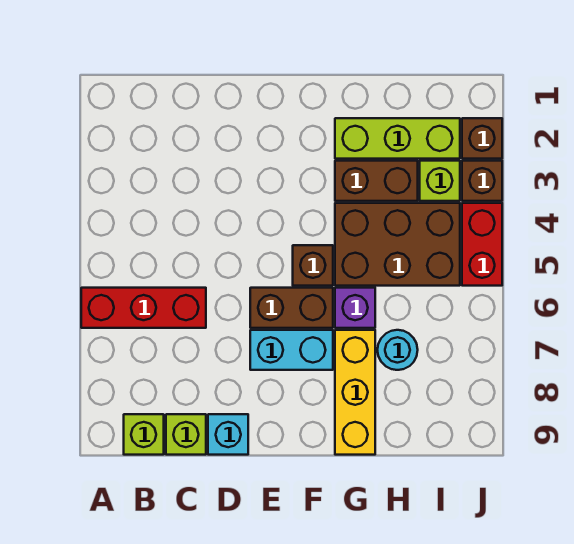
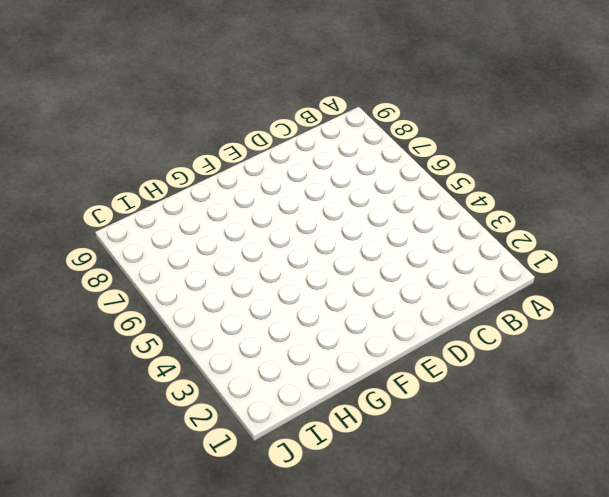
none -> red brick A6:C6 level 1
none -> lime brick B9 level 1
none -> lime brick C9 level 1

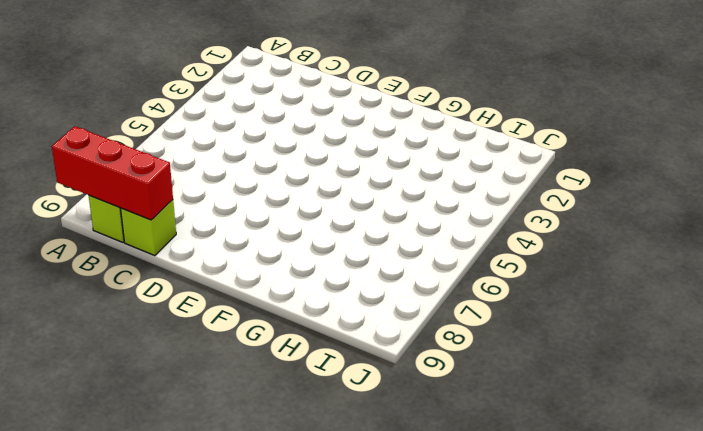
red brick A9:C9 level 2 -> red brick A6:C6 level 1
none -> cyan brick D9 level 1
none -> brown brick E6:F6 level 1
none -> cyan brick E7:F7 level 1

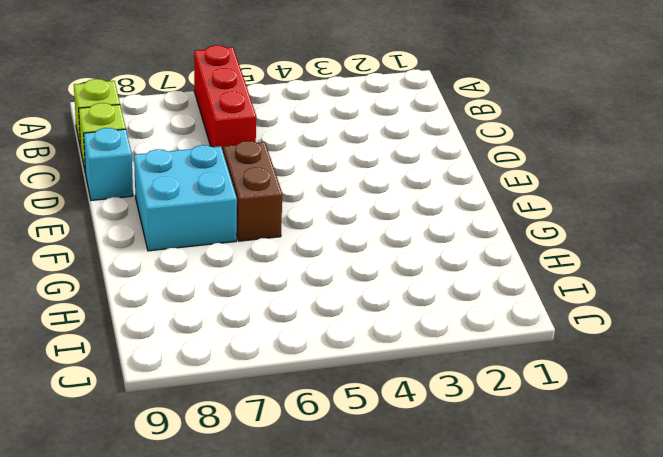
cyan brick E7:F8 level 1 -> cyan brick E7:F7 level 1
none -> brown brick F5 level 1
none -> lime brick G2:I2 level 1
none -> brown brick G3:H3 level 1

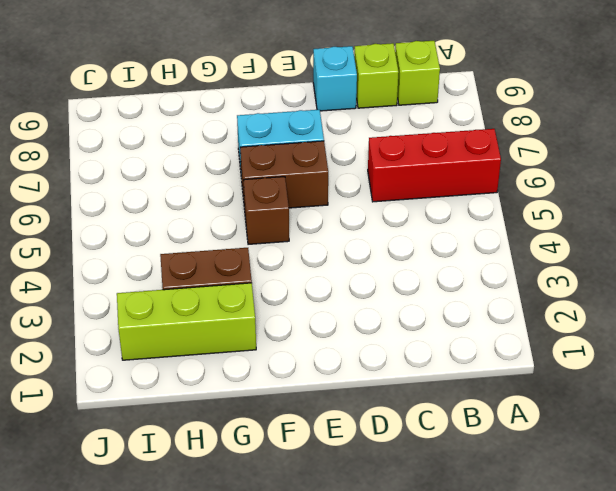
none -> brown brick G4:I5 level 1
none -> purple brick G6 level 1
none -> yellow brick G7:G9 level 1

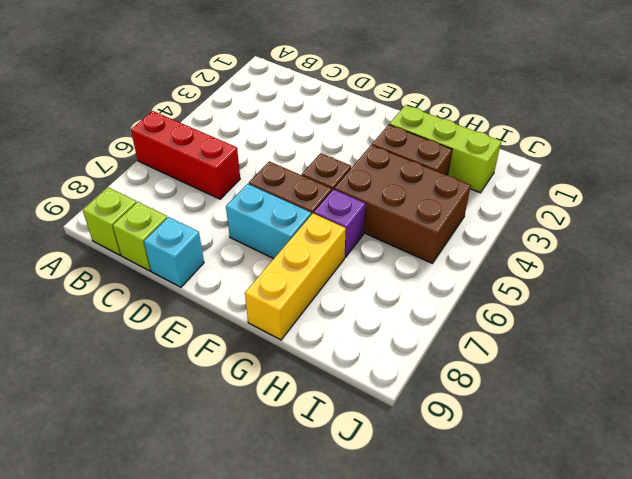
none -> cyan round brick H7 level 1
none -> lime brick I3 level 1
none -> brown brick J2 level 1

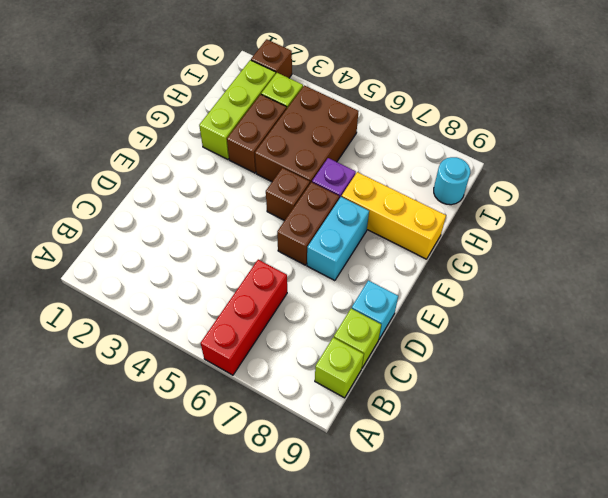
cyan round brick I9 level 1 -> cyan round brick H7 level 1
none -> brown brick J3 level 1
none -> red brick J4:J5 level 1

